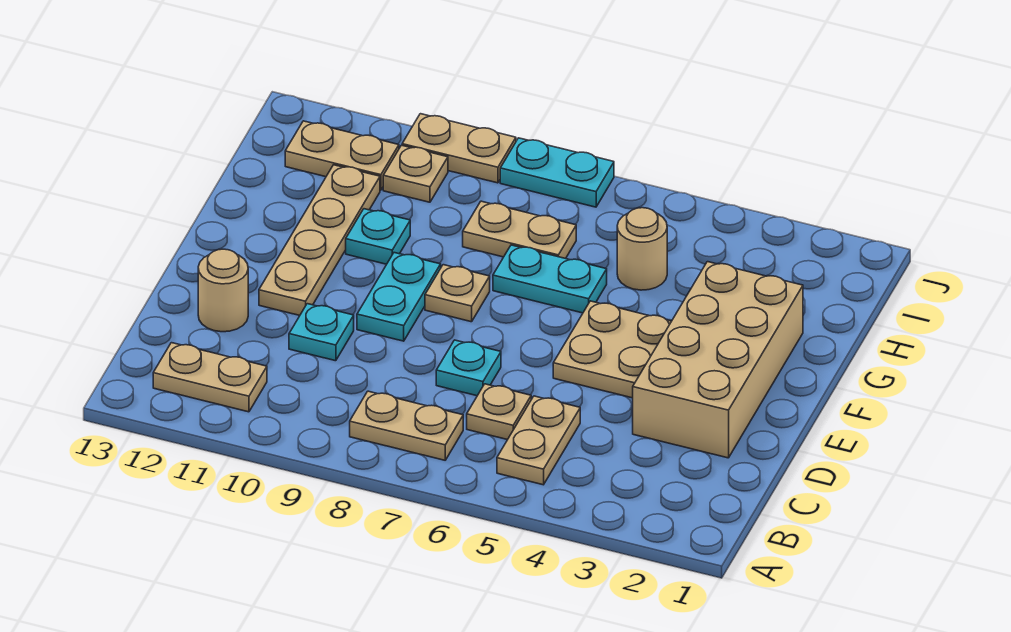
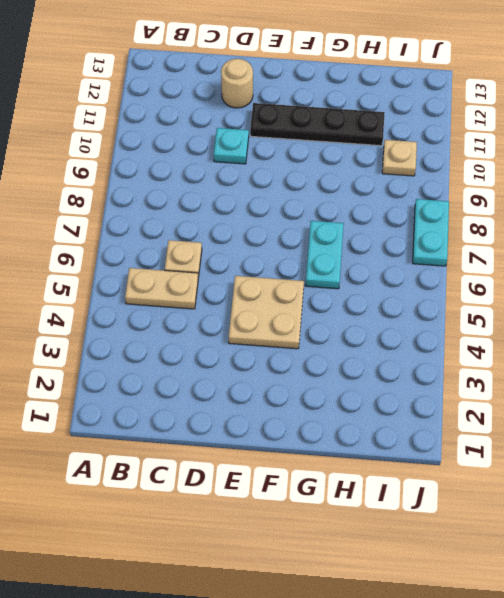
black plate E11:H11 level 1 -> tan plate E11:H11 level 1
none -> tan plate B7:B8 level 1
none -> tan plate B11:B12 level 1
none -> tan brick D2:G3 level 1

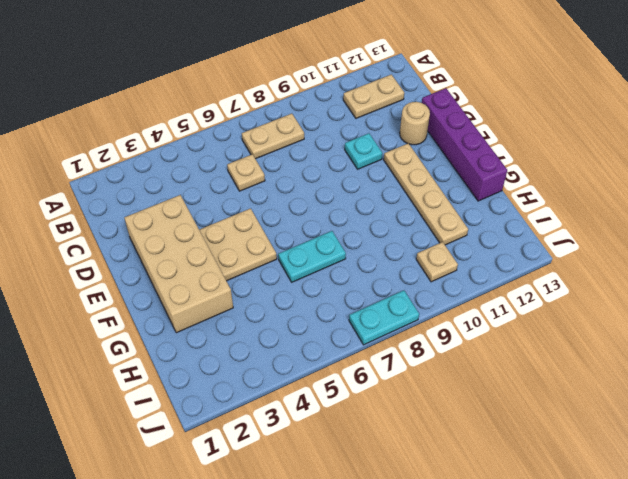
purple brick D13:G13 level 1 -> none
none -> tan plate B5:C5 level 1
none -> cyan plate D7 level 1
none -> cyan plate E9:F9 level 1

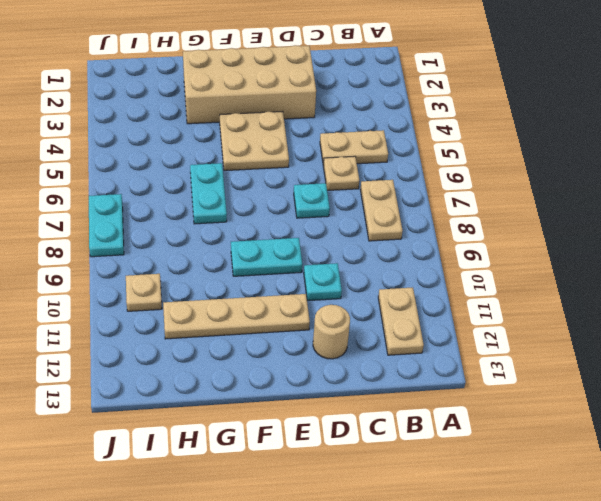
none -> tan plate F8 level 1
none -> cyan plate G10 level 1
none -> tan round brick H5 level 1

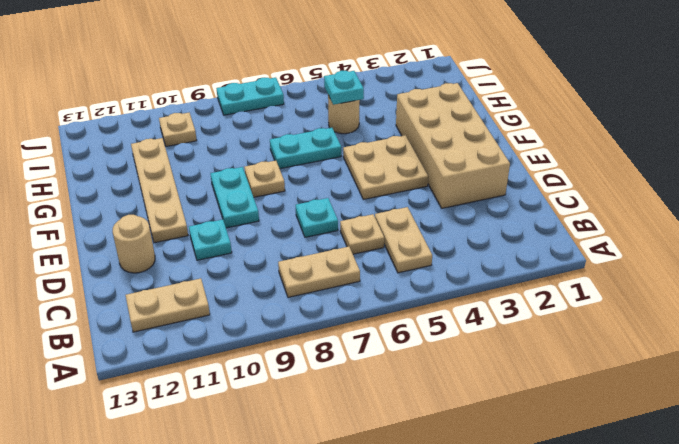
cyan plate H5 level 2 -> cyan plate G10 level 1
none -> tan plate H7:H8 level 1
none -> tan plate I11:I12 level 1
none -> tan plate J9:J10 level 1

